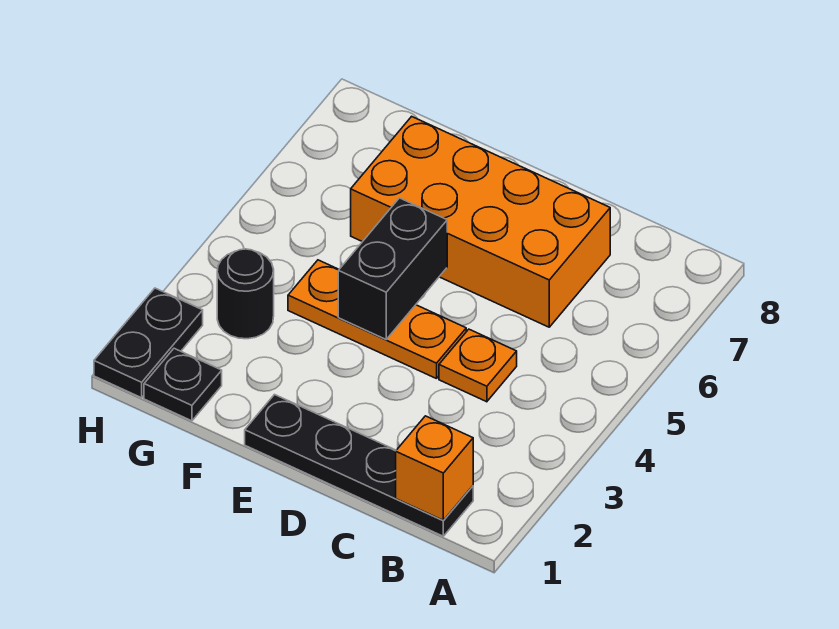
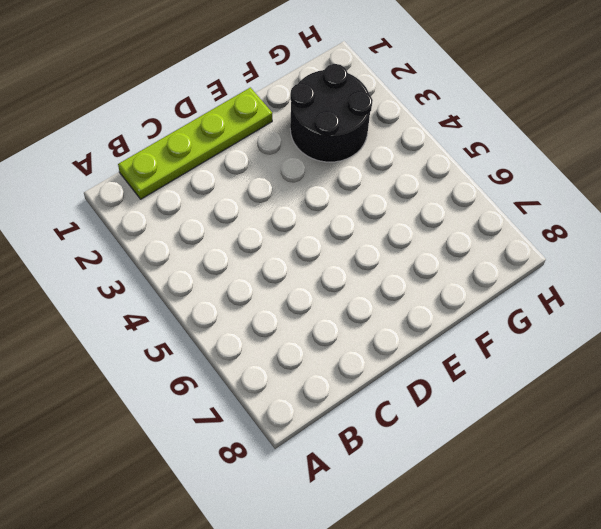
lime plate B1:E1 level 1 -> black plate B1:E1 level 1
black round brick F2:G3 level 1 -> black round brick G3 level 1
none -> orange plate C4 level 1
none -> orange brick C6:F7 level 1

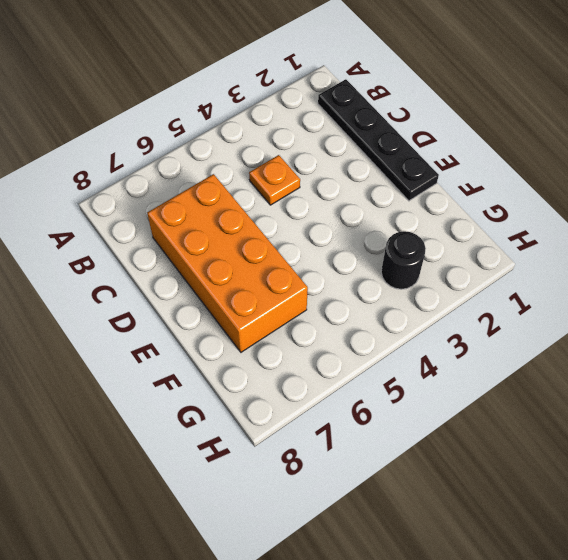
none -> orange plate D4:F4 level 1
none -> black plate G1 level 1

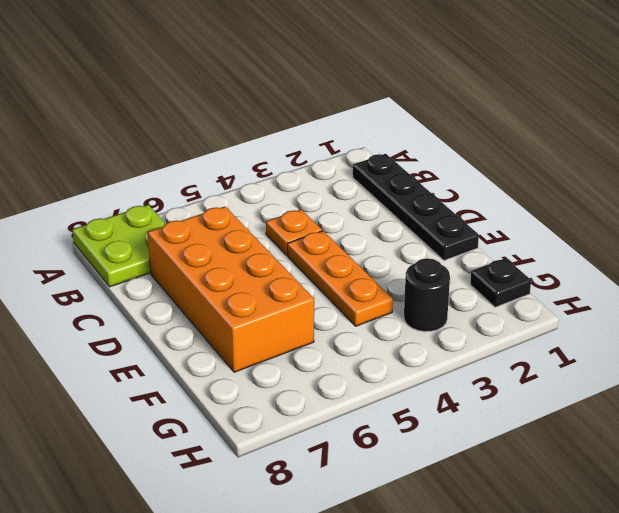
lime plate A7:B8 level 1 -> none
none -> black plate H1:H2 level 1
none -> orange brick B1 level 2

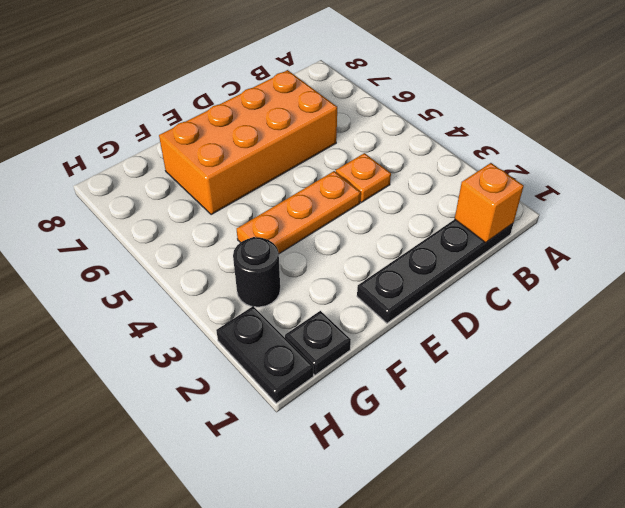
none -> black brick E4:E5 level 2

